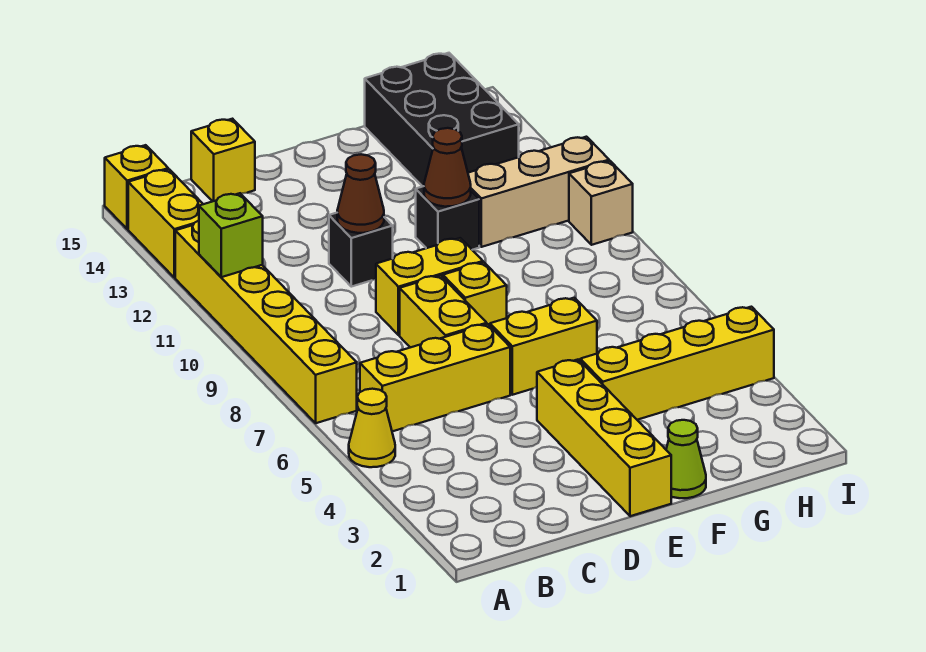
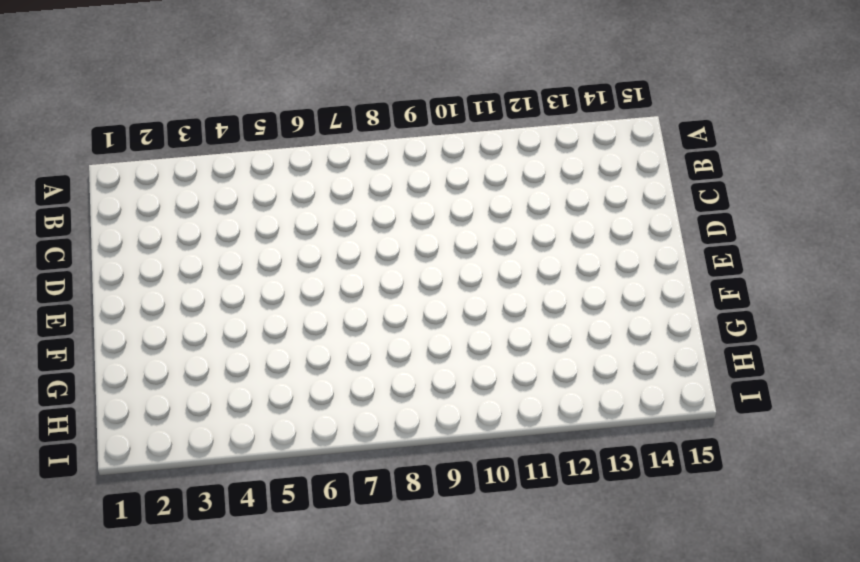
none -> yellow cone A5 level 1
none -> yellow brick A7:A12 level 1
none -> yellow brick A13:A14 level 1

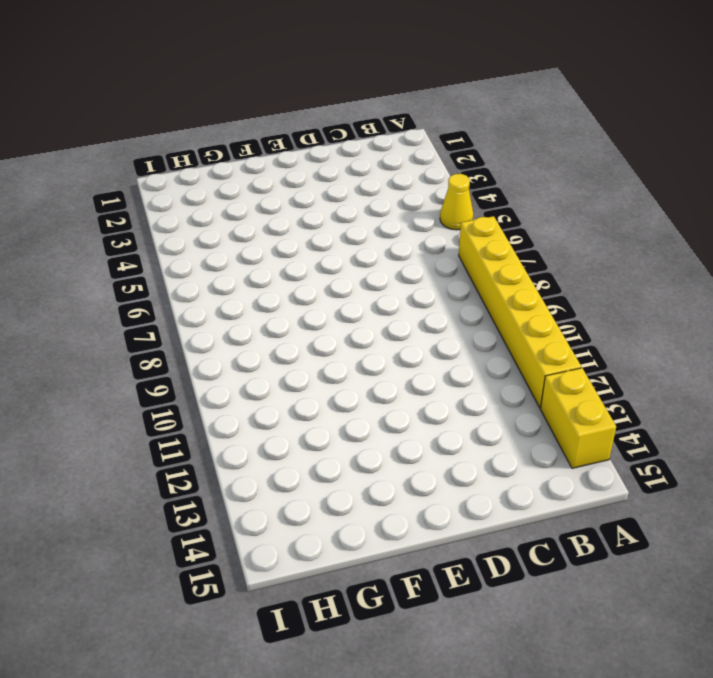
none -> yellow brick A15 level 1
none -> yellow brick B6:D6 level 1
none -> yellow brick C15 level 1

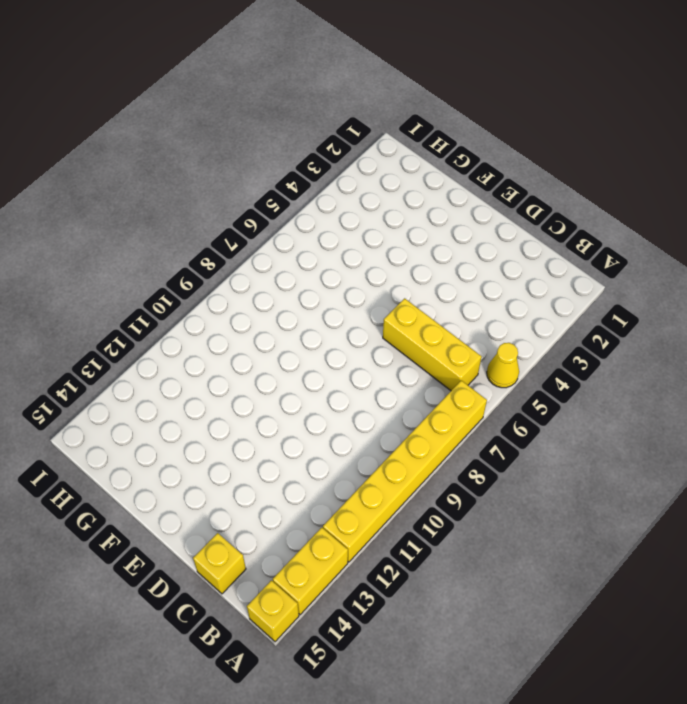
none -> yellow brick D7:D8 level 1
none -> yellow brick D9:E9 level 1
none -> black brick D11 level 1

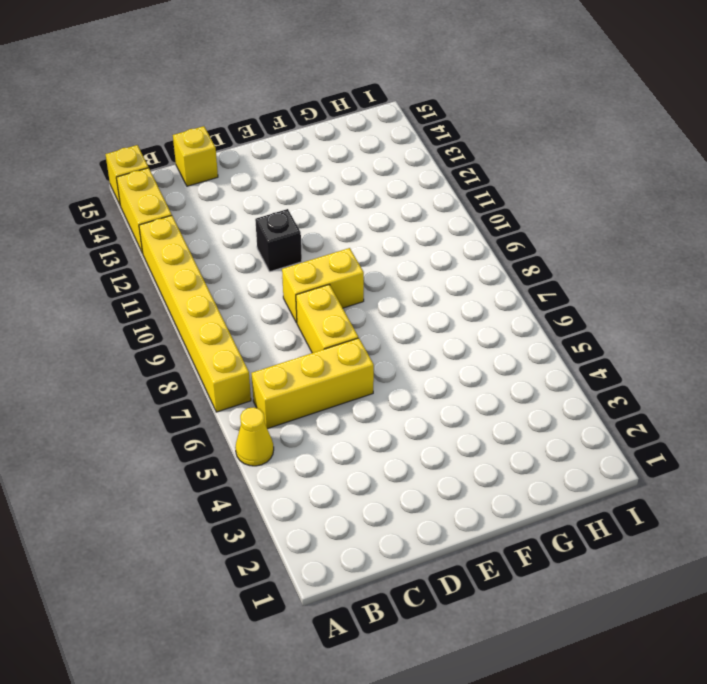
none -> yellow brick E1:E4 level 1
none -> yellow brick E6:F6 level 1
none -> yellow brick E8 level 1

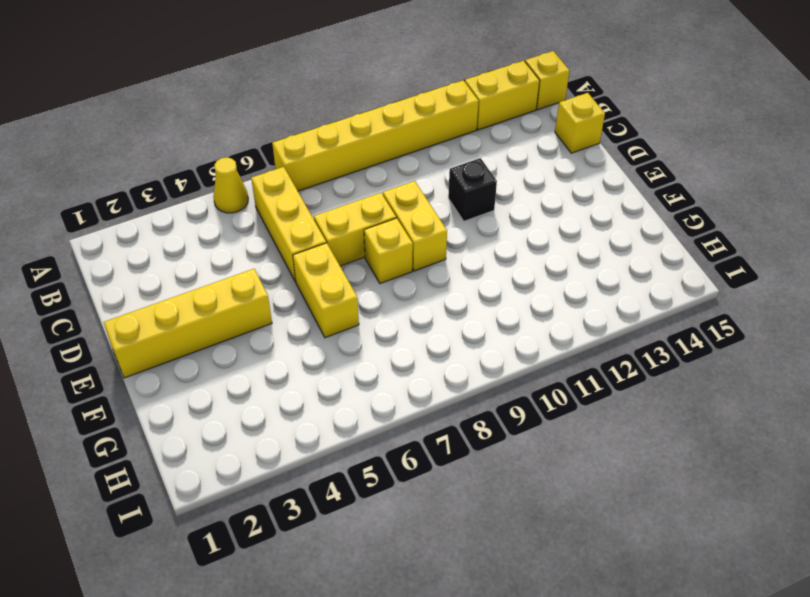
none -> lime cone F1 level 1
none -> yellow brick F4:I4 level 1
none -> black brick F11 level 1

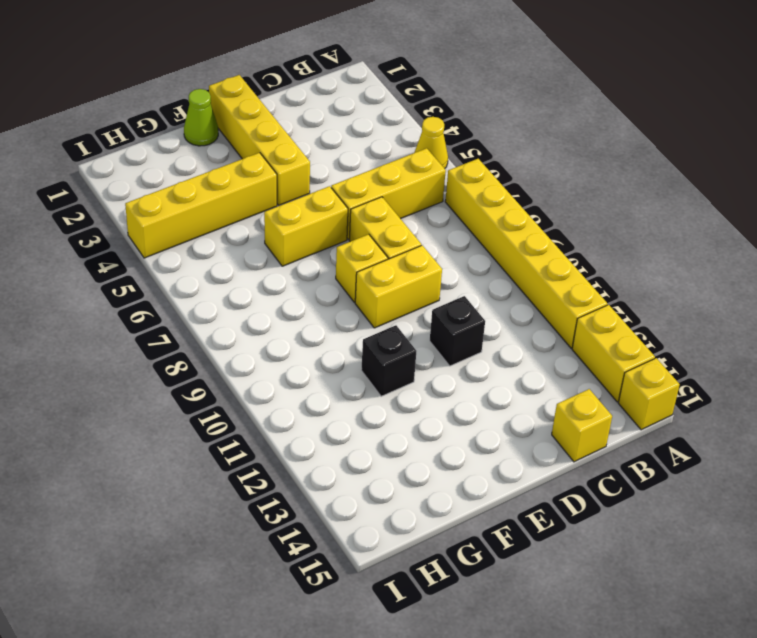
none -> tan brick G11:I11 level 1
none -> black brick G13:H15 level 1
none -> tan brick I10 level 1

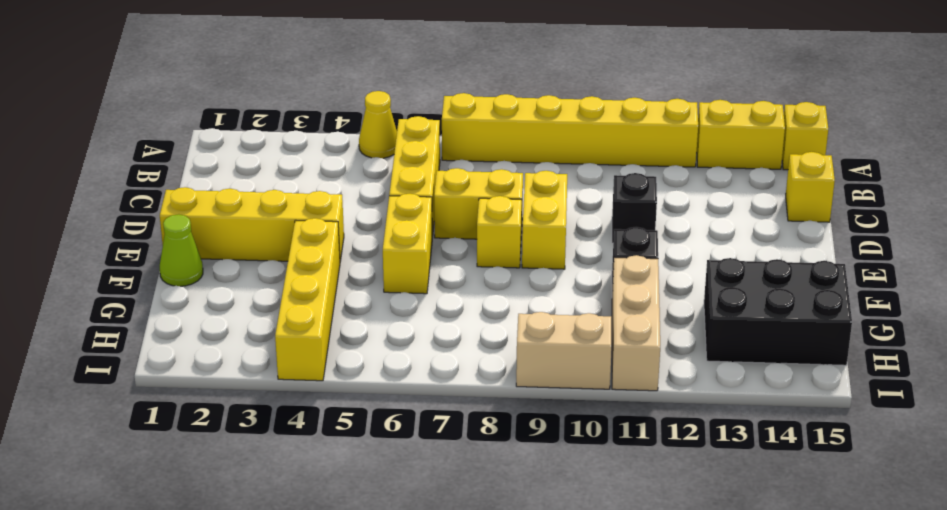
tan brick I9:I10 level 1 -> tan brick I10 level 1
none -> lime brick A11 level 2
none -> brown cone D11 level 2
none -> brown cone F11 level 2

